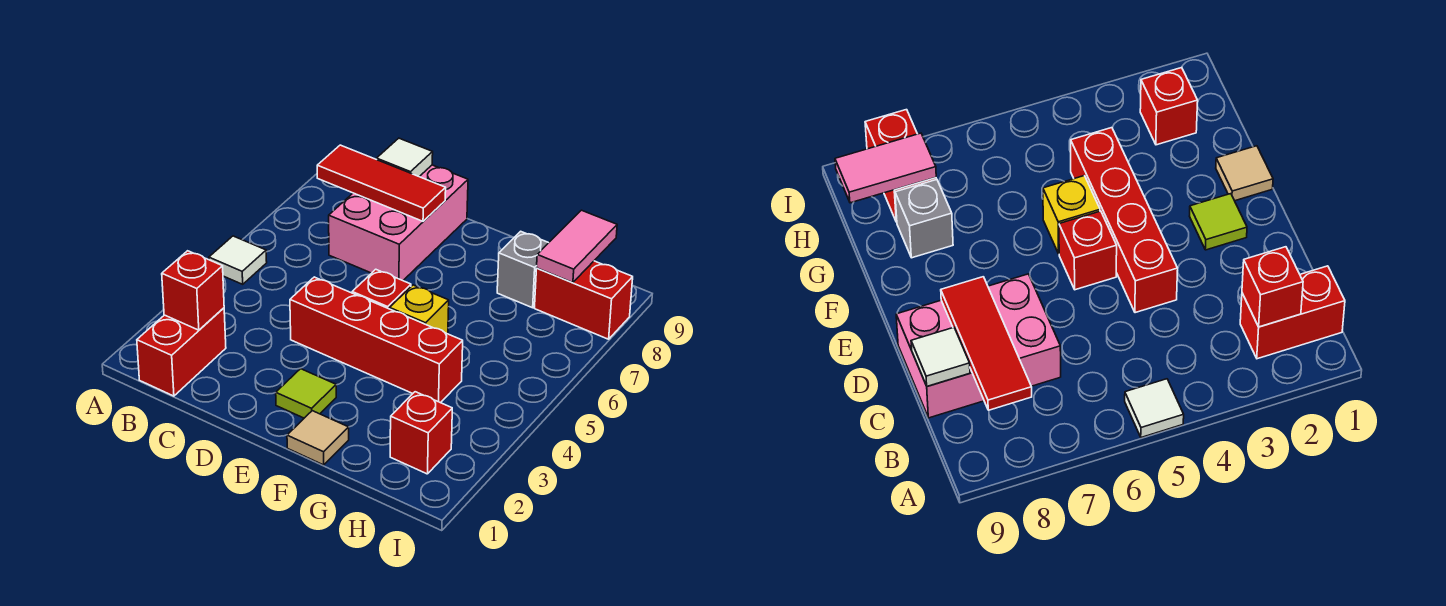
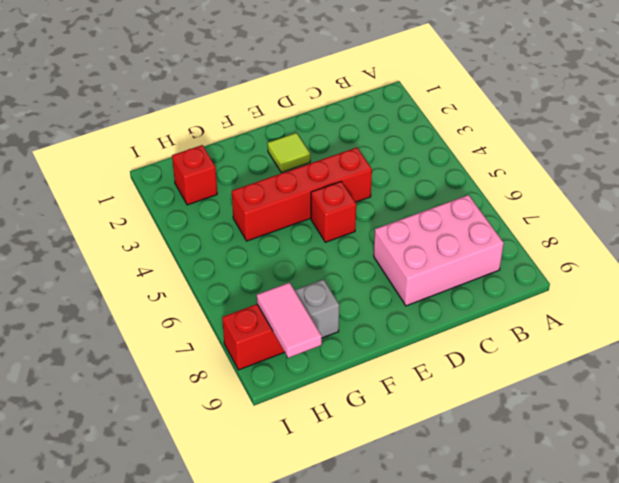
pink brick B7:D8 level 1 -> pink brick C7:D9 level 1
none -> white tile A5 level 1
none -> red brick B1:B2 level 1
none -> tan tile F1 level 1

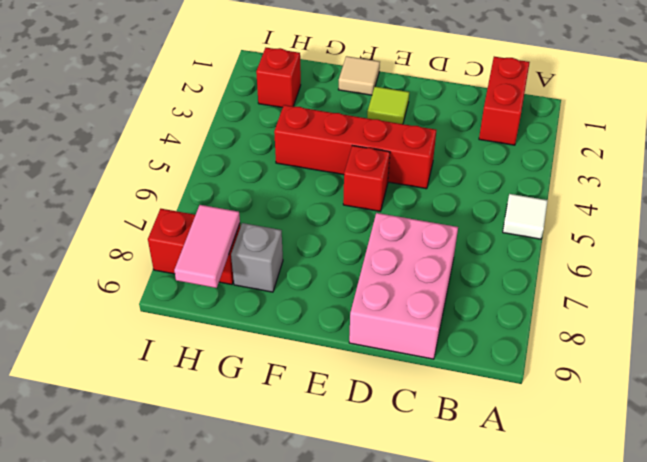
none -> yellow brick F5 level 1
none -> red brick B2 level 2
none -> red tile B8:D8 level 2

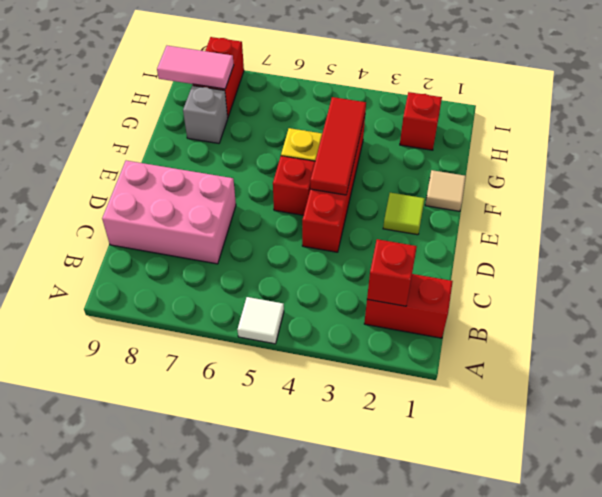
red tile E4:G4 level 2 -> red tile B8:D8 level 2
none -> white tile C9 level 2

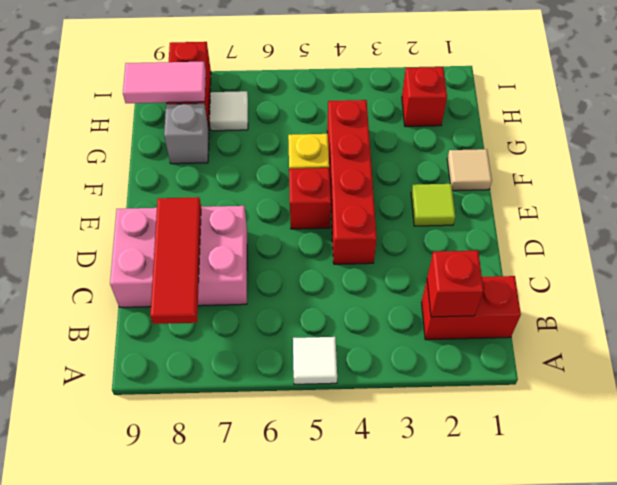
white tile H7 level 1 -> white tile C9 level 2

